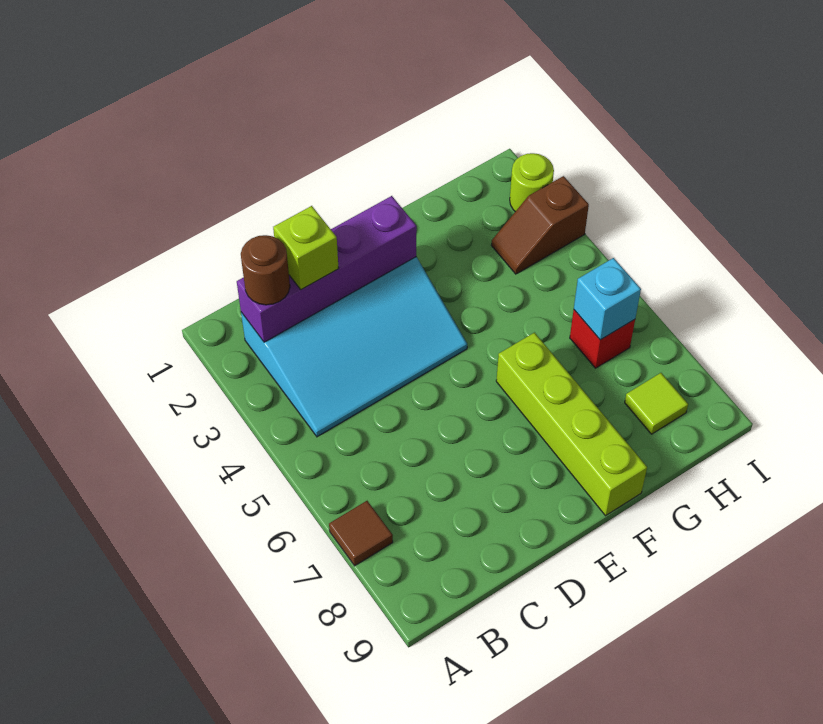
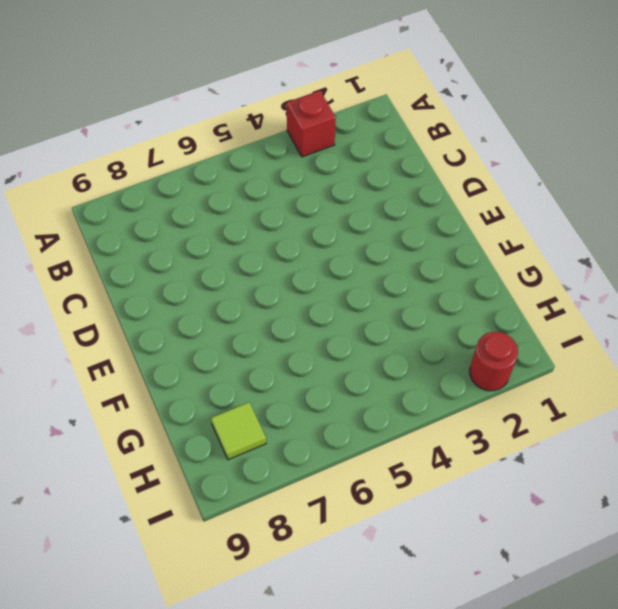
red brick A3 level 1 -> red brick H6 level 1
red round brick I2 level 1 -> lime round brick I2 level 1
none -> brown tile A7 level 1
none -> cyan slope B2:E4 level 1 top 2

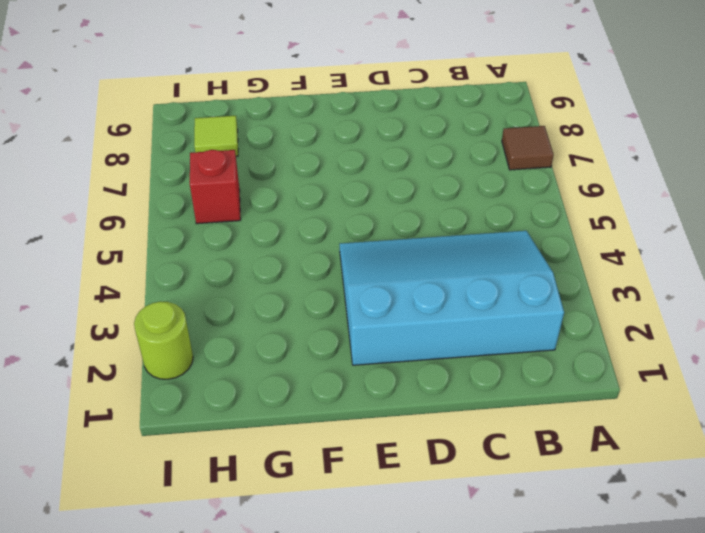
none -> lime brick F6:F9 level 1
none -> brown slope H3:I3 level 1 top I

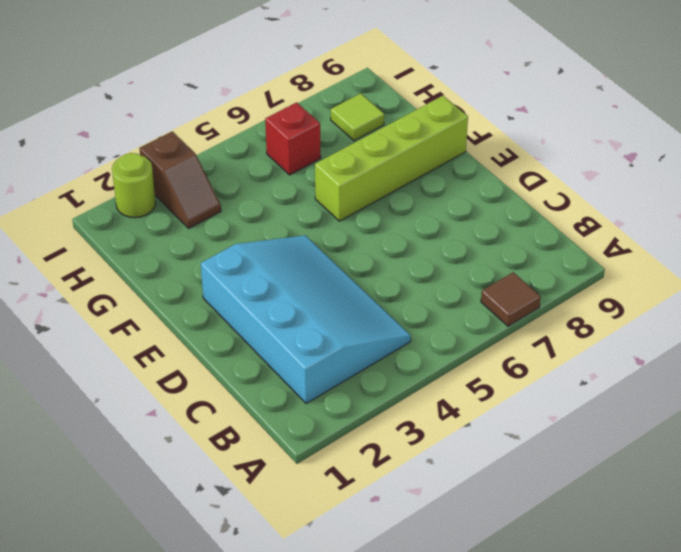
none -> purple brick B2:E2 level 2
none -> cyan brick H6 level 2

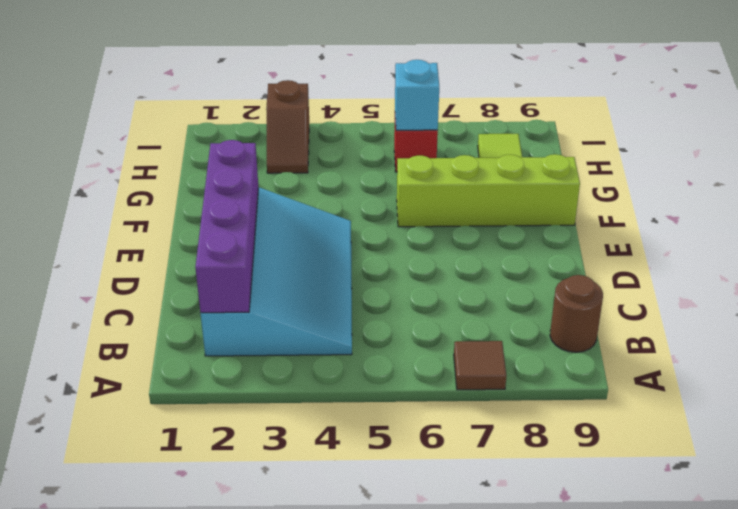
brown round brick B9 level 1 -> brown round brick B2 level 3
none -> lime round brick I2 level 1
none -> lime brick C2 level 3

